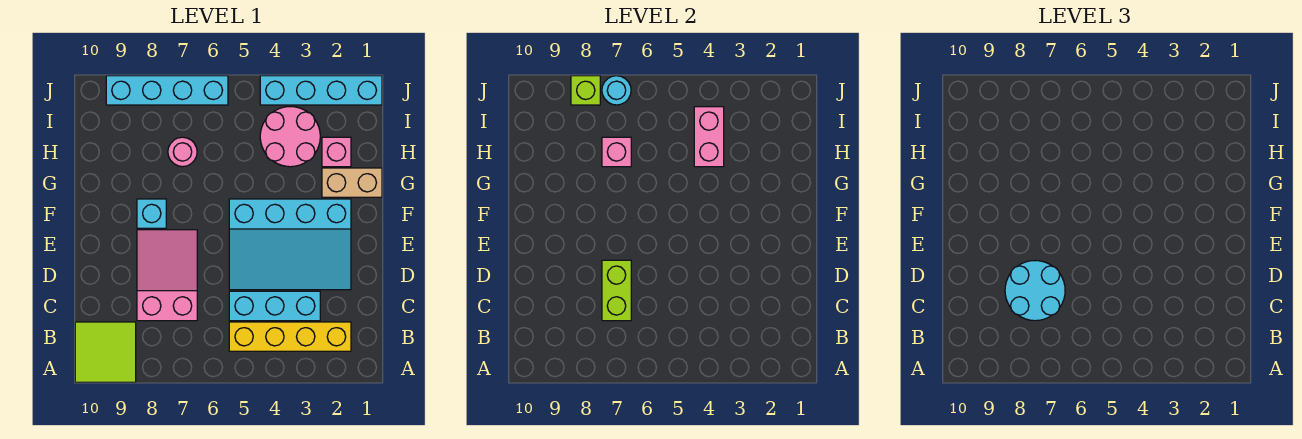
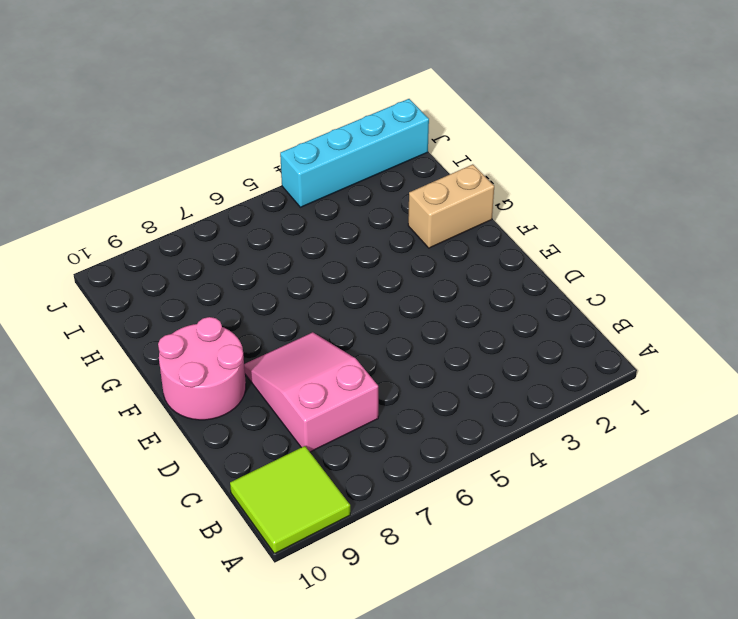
pink round brick E9:F10 level 1 -> pink round brick H3:I4 level 1
none -> yellow brick B2:B5 level 1
none -> cyan brick C3:C5 level 1
none -> cyan slope D2:F5 level 1 top F

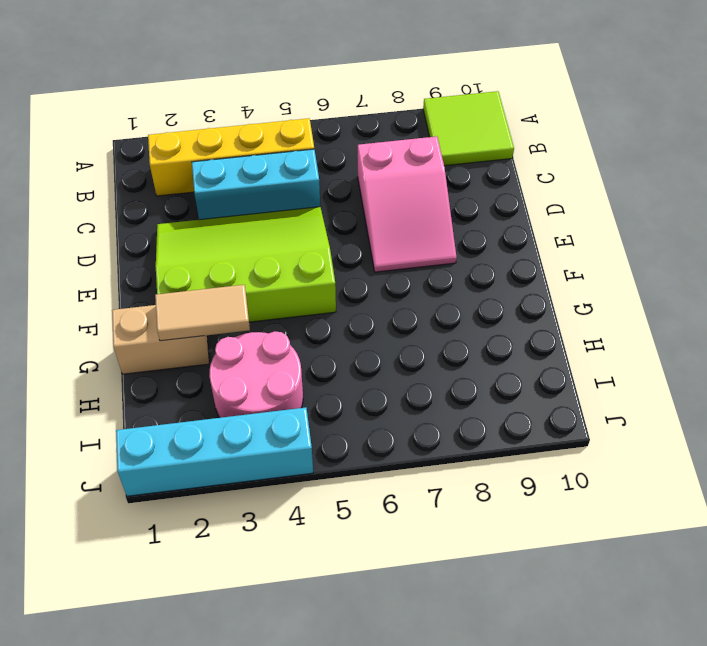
lime slope D2:F5 level 1 top F -> cyan slope D2:F5 level 1 top F
tan tile G2:G3 level 2 -> none
none -> cyan brick F8 level 1
none -> pink brick H2 level 1
none -> pink round brick H7 level 1

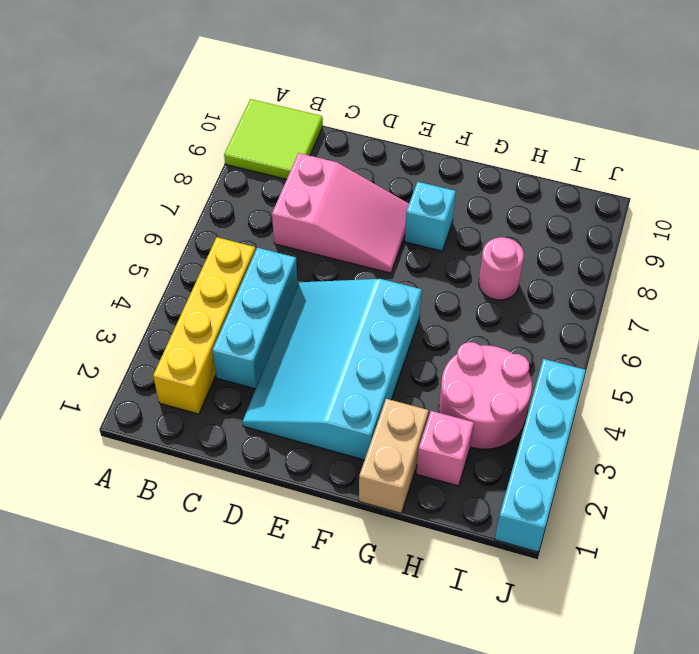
none -> cyan brick J6:J9 level 1
none -> lime brick C7:D7 level 2
none -> pink brick H4:I4 level 2

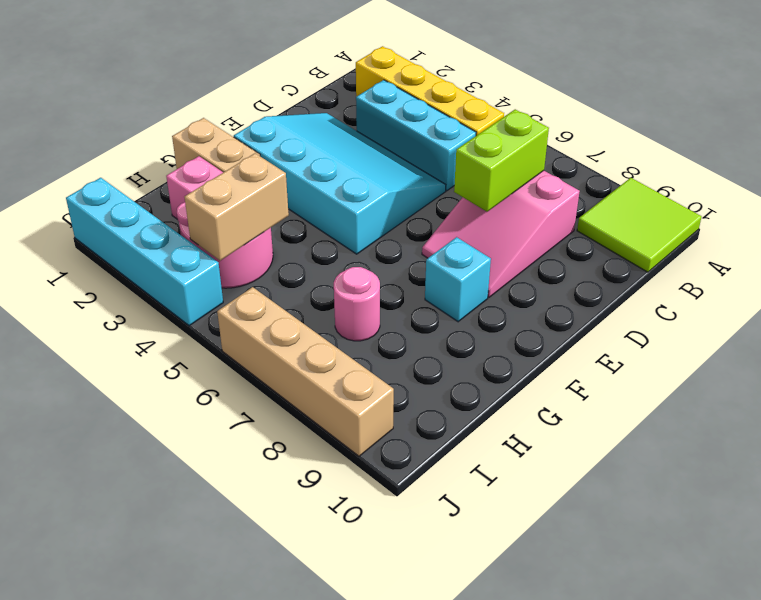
tan brick H4:I4 level 2 -> pink brick H4:I4 level 2
tan brick J6:J9 level 1 -> cyan brick J6:J9 level 1
none -> pink brick H7 level 2
none -> cyan round brick J7 level 2
none -> lime brick J8 level 2

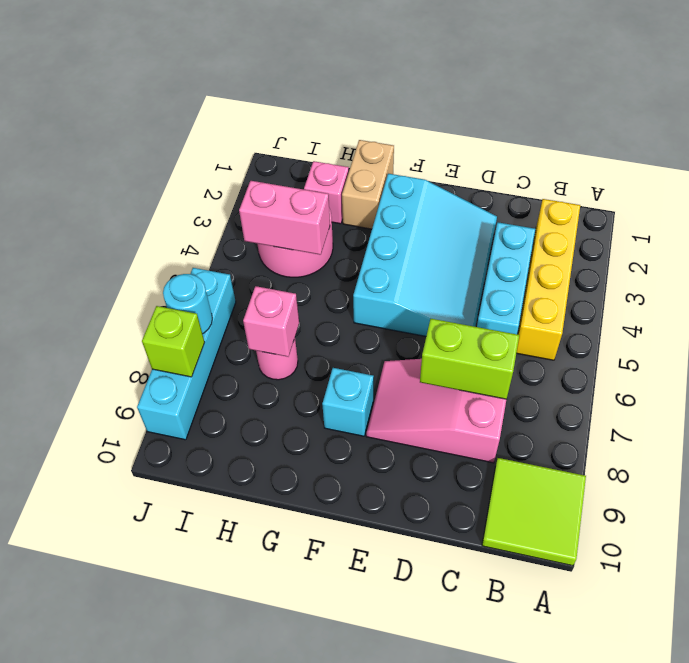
none -> cyan brick J1:J4 level 1
none -> cyan round brick C7:D8 level 3

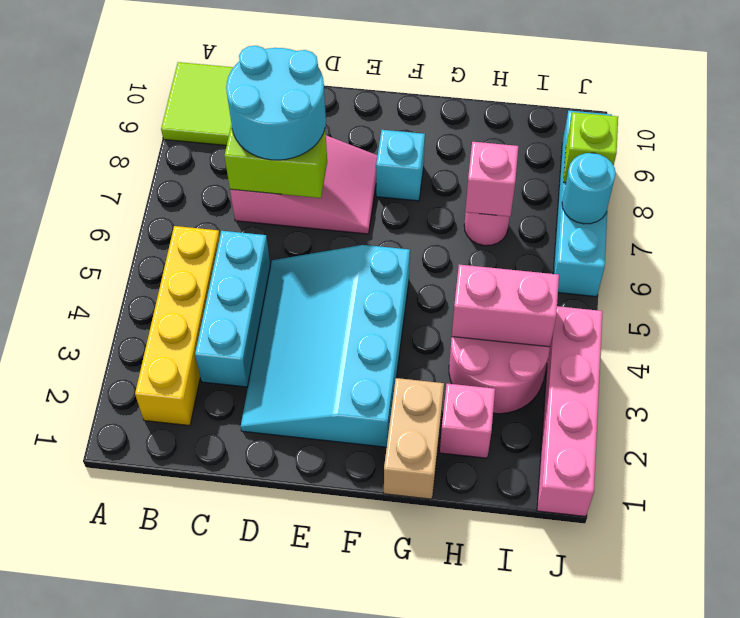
pink brick J1:J4 level 1 -> cyan brick J1:J4 level 1

